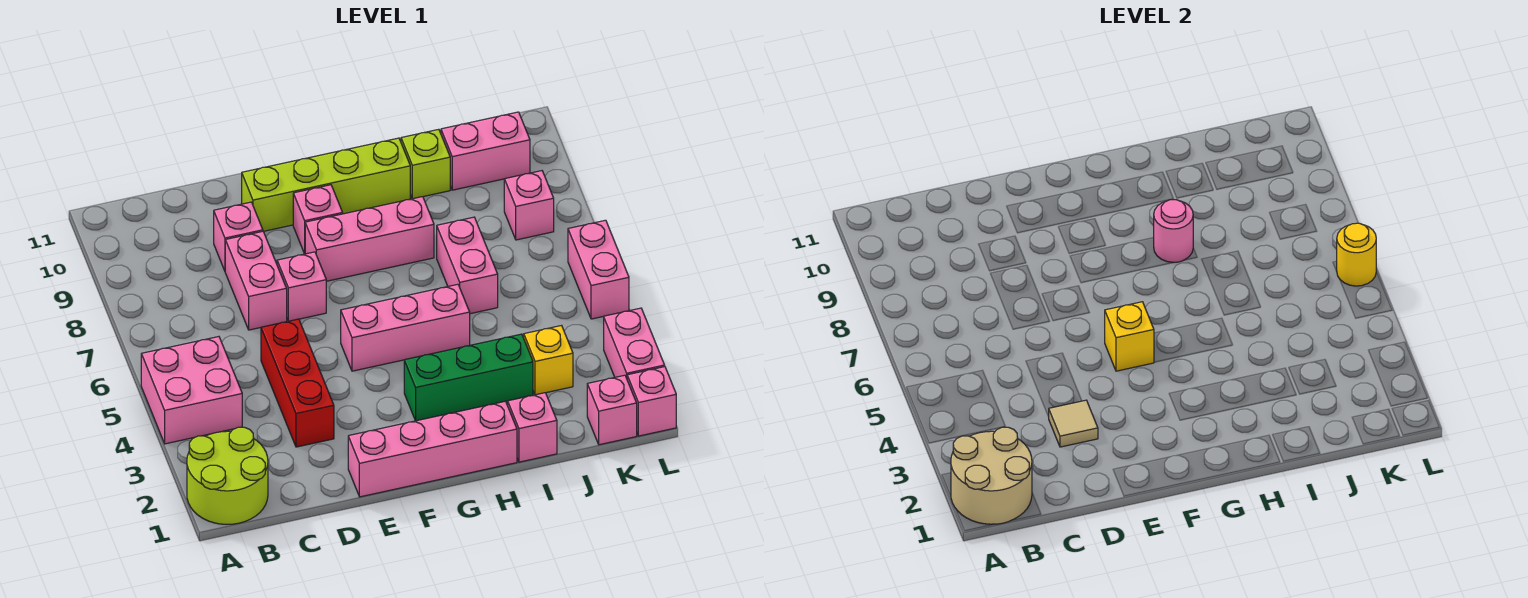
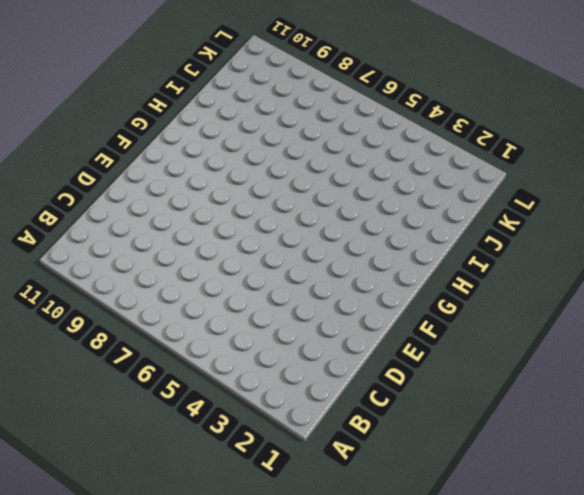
none -> lime round brick A1:B2 level 1
none -> pink brick A4:B5 level 1
none -> red brick D3:D5 level 1

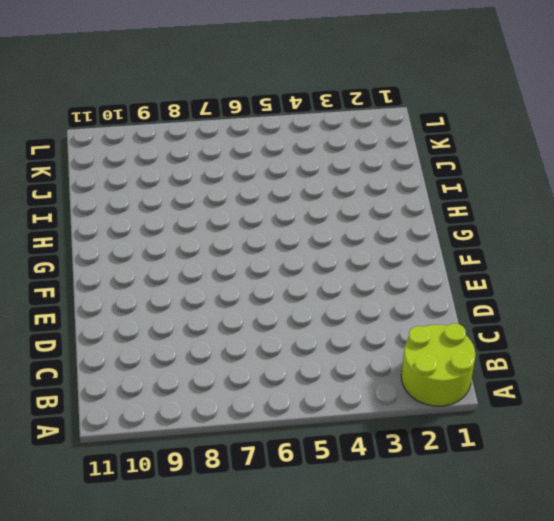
none -> pink brick A4:B5 level 1
none -> red brick D3:D5 level 1
none -> pink brick D7:D8 level 1

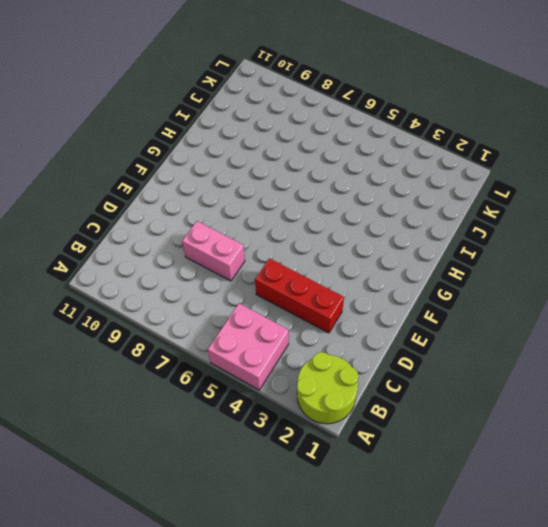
none -> pink brick D9 level 1
none -> pink brick E1:H1 level 1
none -> pink brick E7 level 1

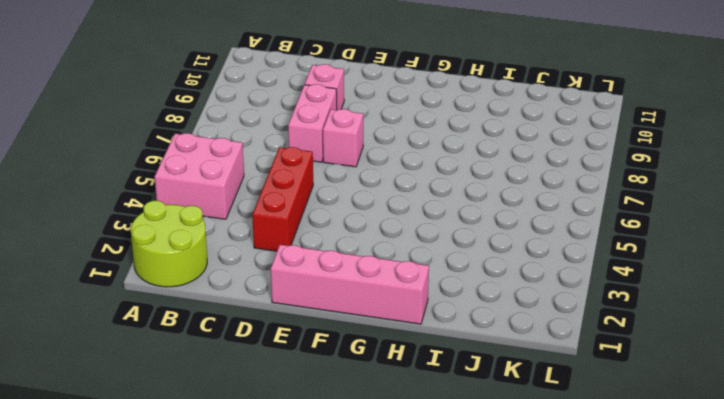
none -> lime brick E10:H10 level 1
none -> pink brick F5:H5 level 1
none -> pink brick F8:H8 level 1

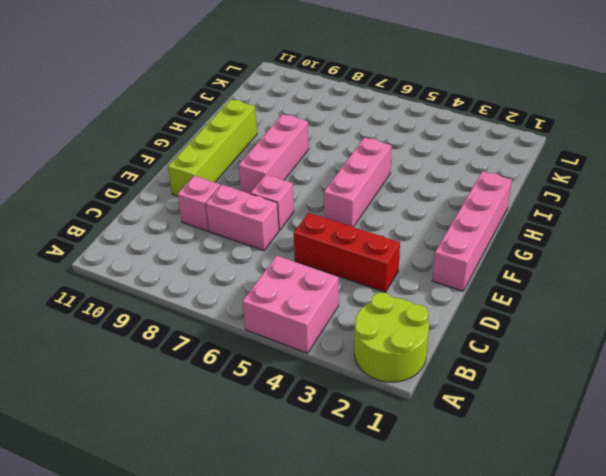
none -> pink brick F9 level 1
none -> green brick G3:I3 level 1
none -> pink brick I1 level 1

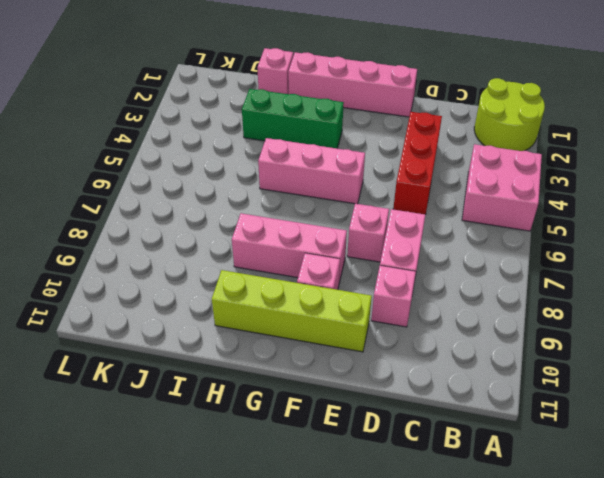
none -> pink brick I6:I7 level 1
none -> lime brick I10 level 1
none -> yellow brick J3 level 1

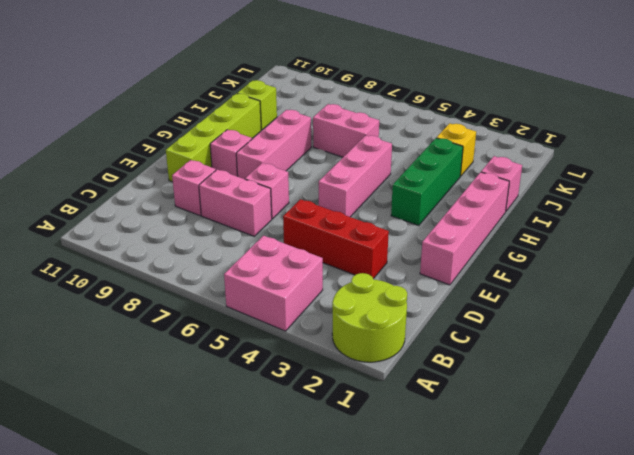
none -> pink brick J10:K10 level 1
none -> pink brick K1 level 1
none -> pink brick K8 level 1

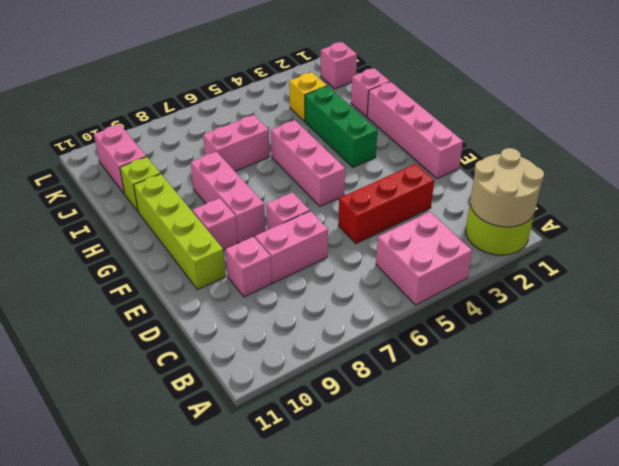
none -> pink brick K8 level 1
none -> pink brick L1 level 1
none -> pink brick L2:L3 level 1

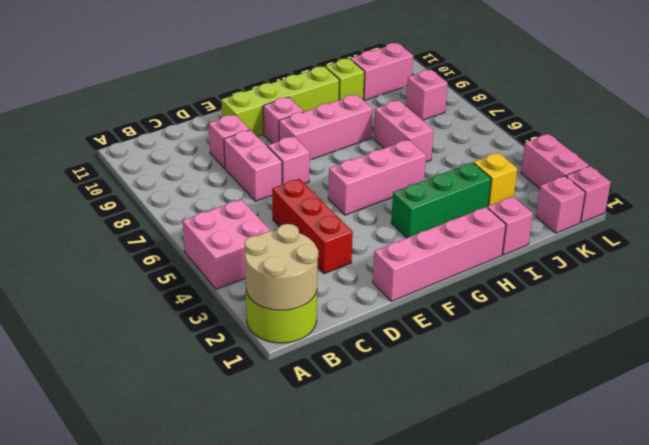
none -> pink brick L5:L6 level 1
none -> tan tile D3 level 2
none -> yellow brick F5 level 2

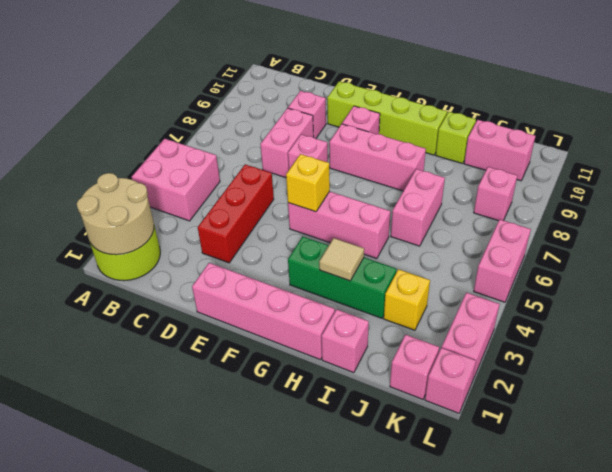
tan tile H3 level 2 -> tan tile D3 level 2
none -> pink round brick H8 level 2
none -> yellow round brick L6 level 2

